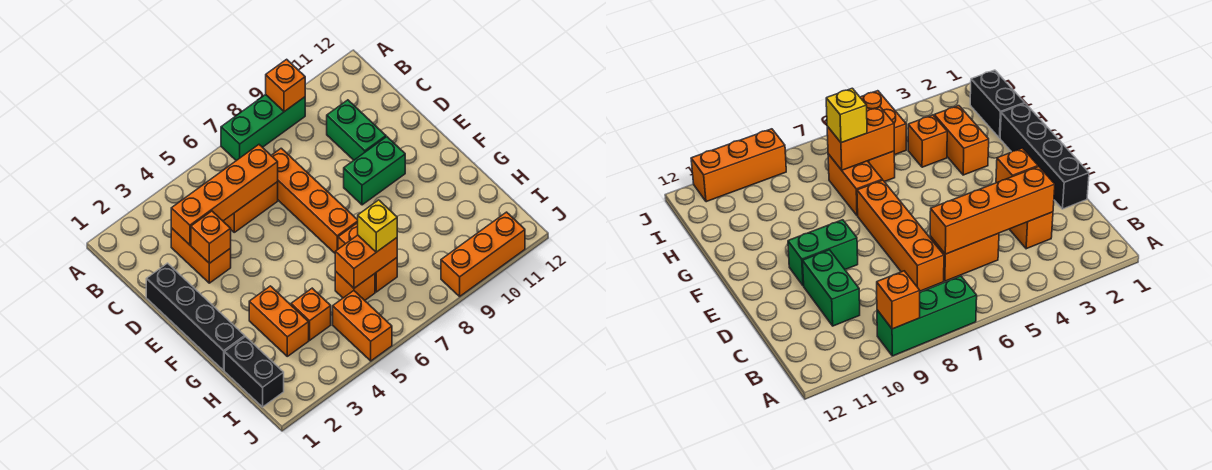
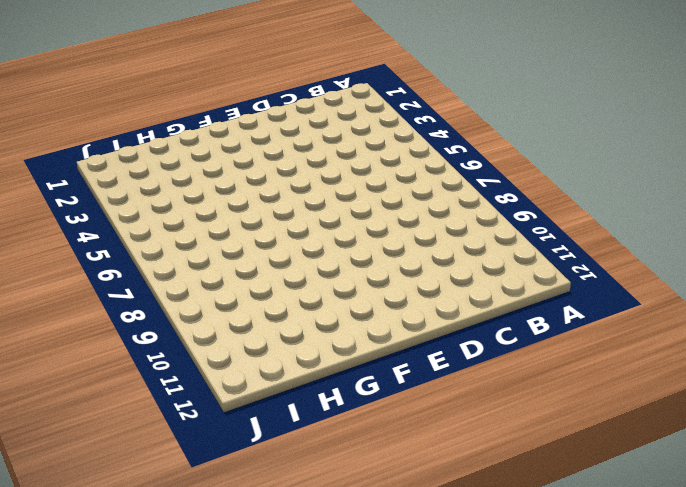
none -> green brick A7:A9 level 1
none -> orange brick C3:D3 level 1
none -> orange brick C5:C6 level 1

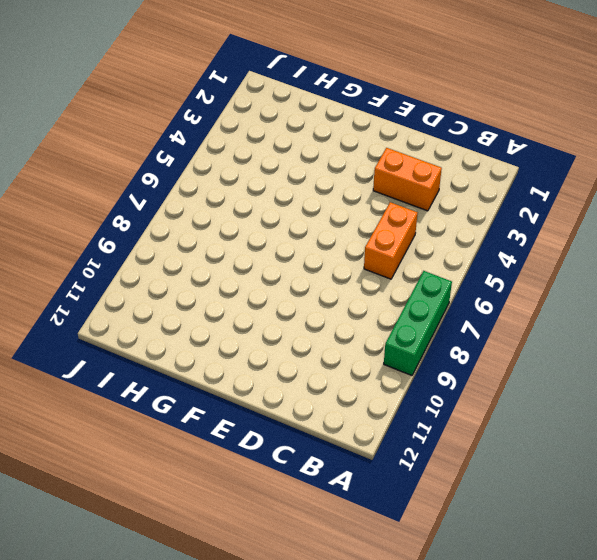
none -> orange brick C7:F7 level 1
none -> green brick C10:D10 level 1
none -> black brick D1:G1 level 1

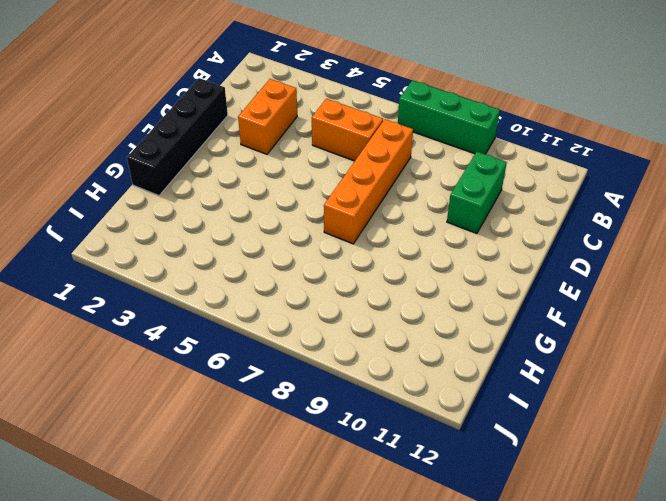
none -> green brick E9:E10 level 1
none -> orange brick G3:H3 level 1
none -> orange brick G7:H7 level 1

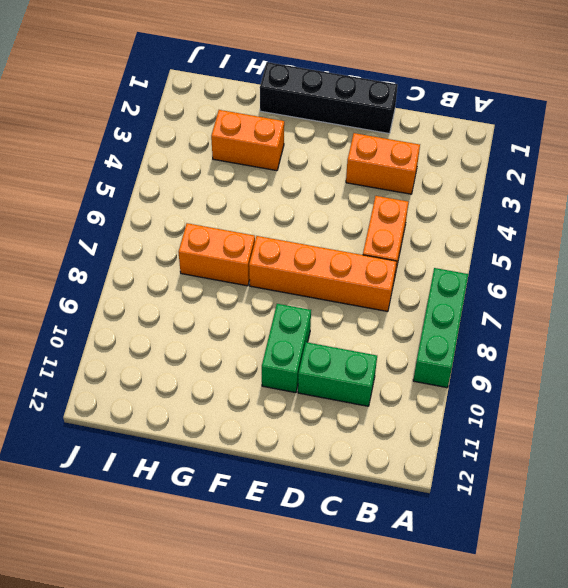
none -> black brick H1:I1 level 1
none -> orange brick H4 level 1
none -> orange brick H6 level 1

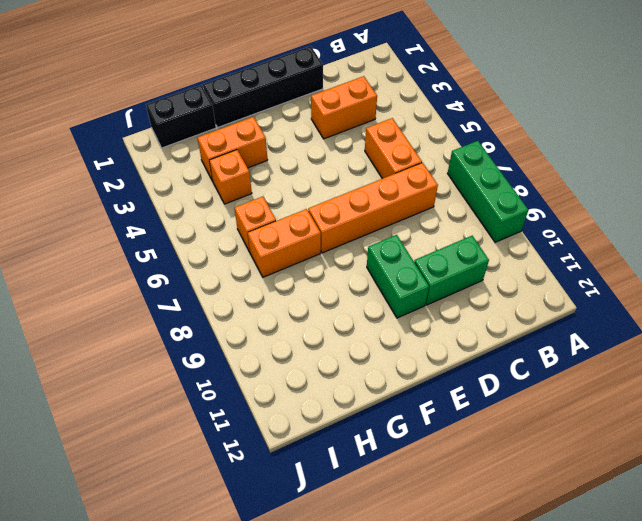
none -> orange brick I5:J5 level 1
none -> orange brick J9:J11 level 1
none -> orange brick A9 level 2

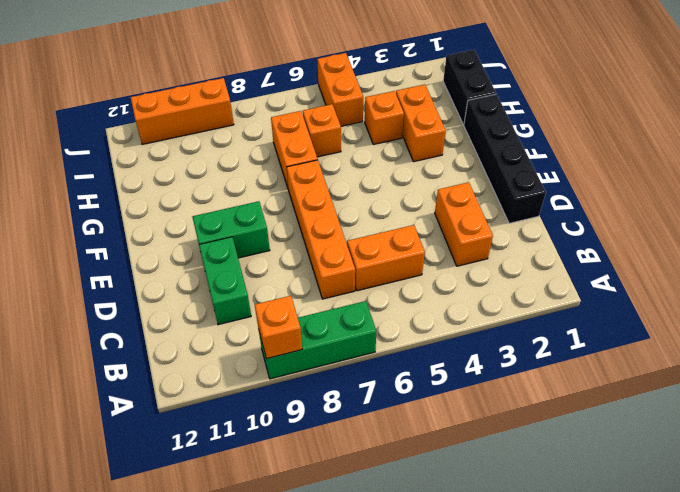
none -> orange brick C3:C6 level 2
none -> orange brick D3 level 2
none -> orange brick H6:H7 level 2

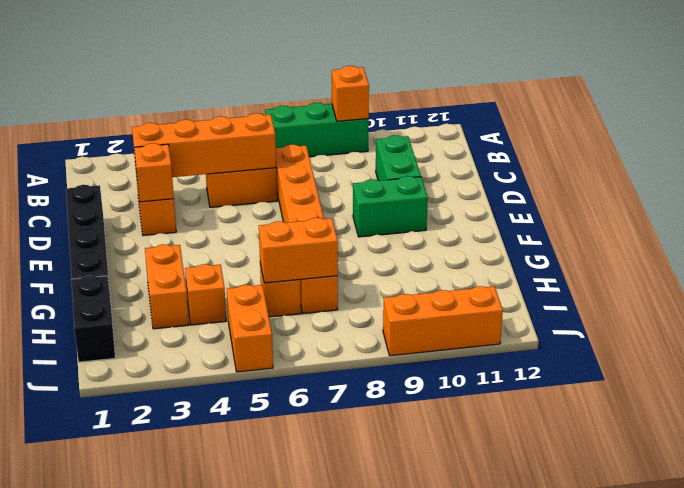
none -> yellow brick H7 level 3

